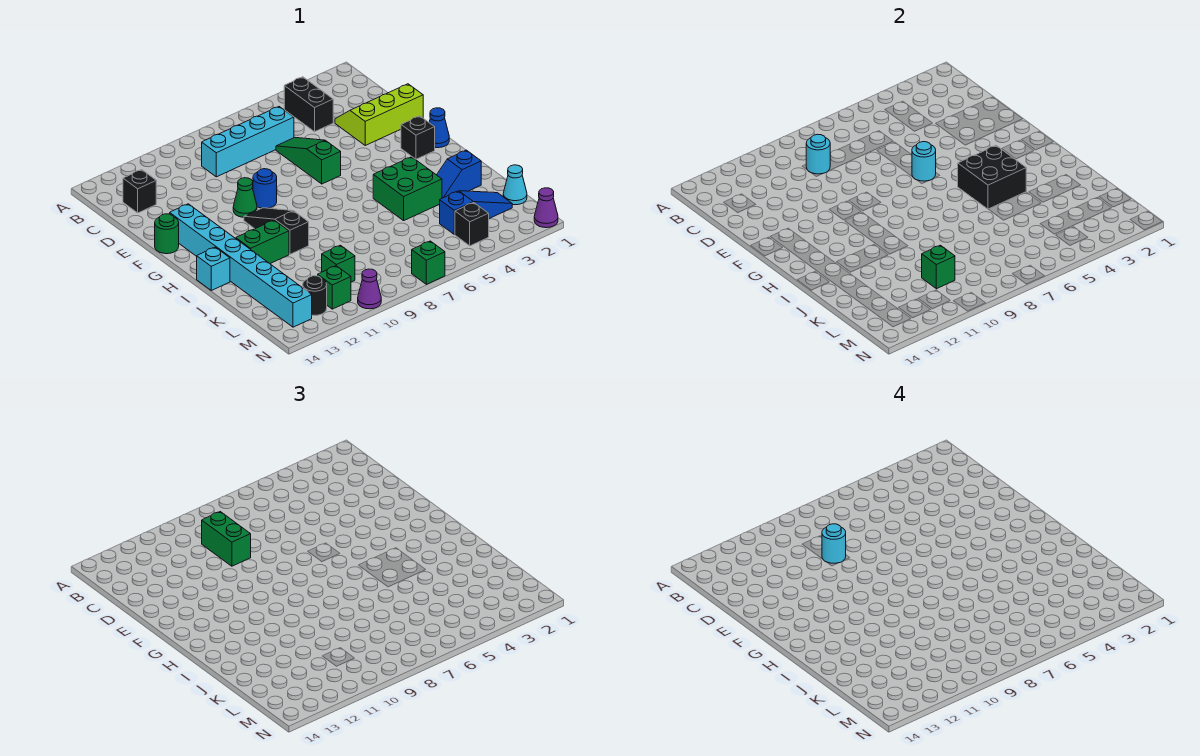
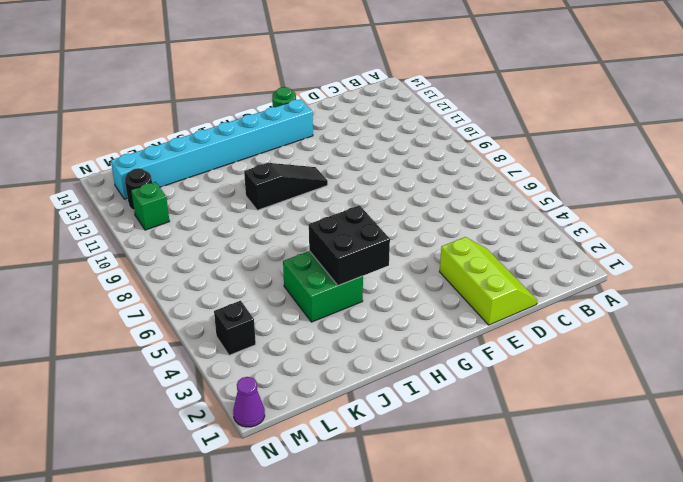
none -> black brick B4:C4 level 1
none -> cyan brick C6:C9 level 1
none -> black brick C13 level 1
none -> green slope D6:F6 level 1 top F

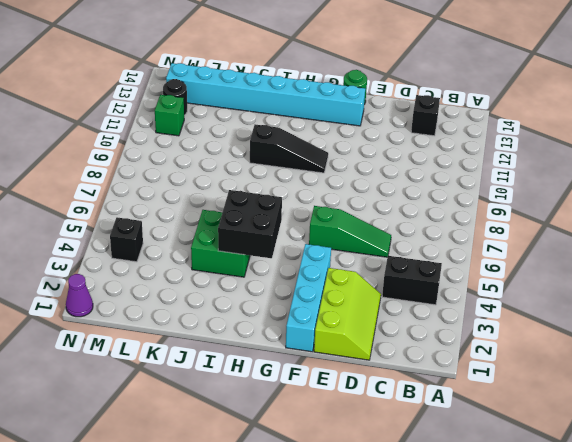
cyan brick F1:F4 level 1 -> cyan brick C6:C9 level 1
none -> blue round brick F9 level 1
none -> green cone F10 level 1
none -> blue cone G1 level 1
none -> black brick G2 level 1

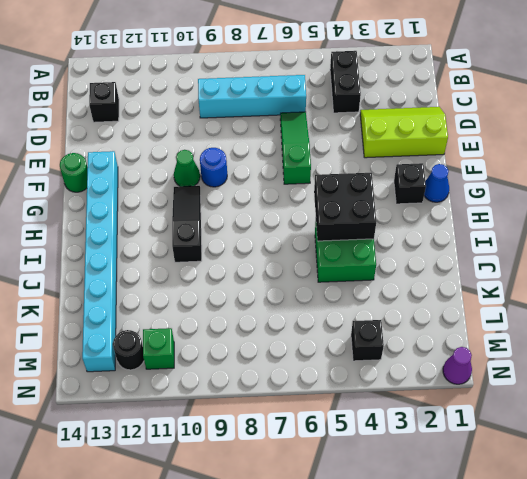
none -> green brick I11:I12 level 1
none -> cyan brick I14 level 1
none -> blue slope J2:J3 level 1 top 2
none -> cyan cone L1 level 1

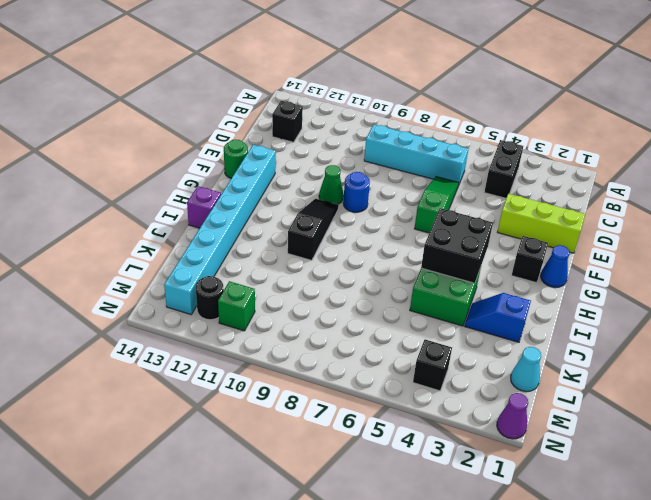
purple brick I14 level 1 -> cyan brick I14 level 1
none -> green brick I11:I12 level 1
none -> blue slope L2:L4 level 1 top 4
none -> green brick L10 level 1
none -> green brick N7 level 1

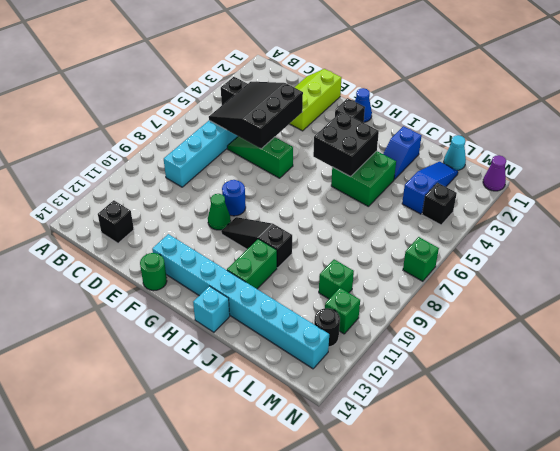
black slope C4:E6 level 2 top E -> none
none -> purple cone N10 level 1
none -> cyan round brick C9 level 2
none -> cyan round brick F6 level 2
none -> green brick L10 level 2

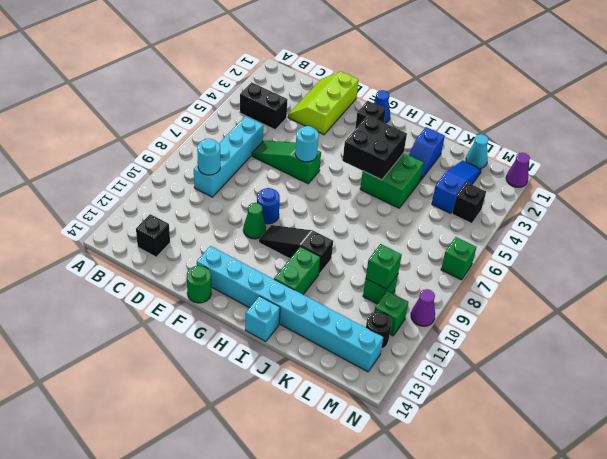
none -> green brick C9:D9 level 3
none -> cyan round brick D9 level 4

